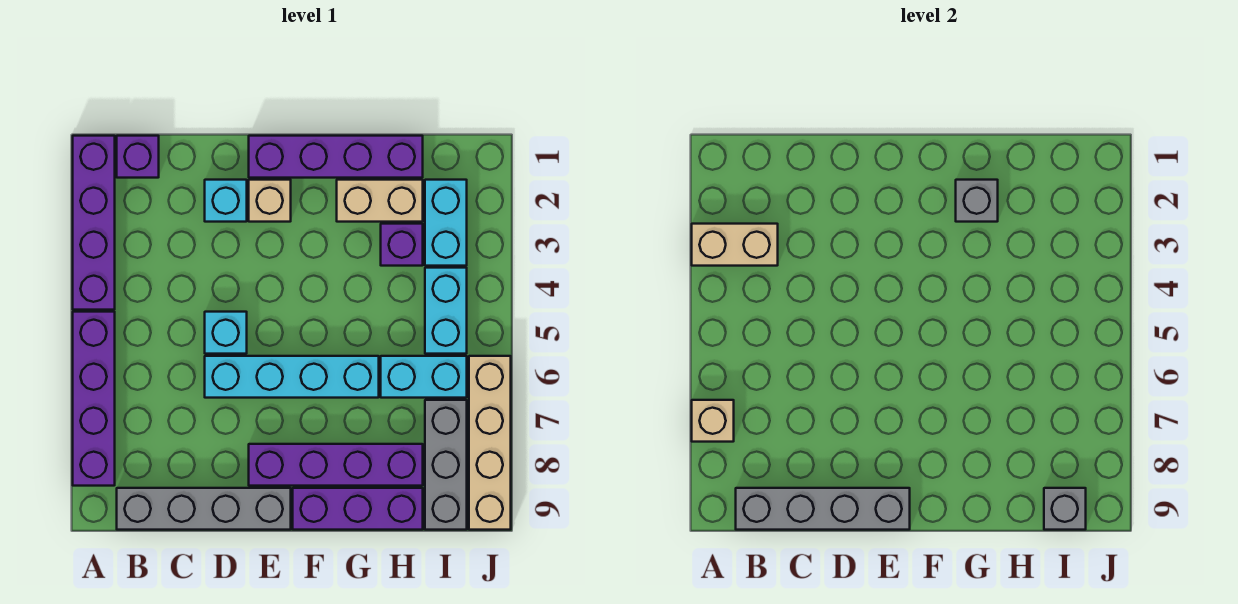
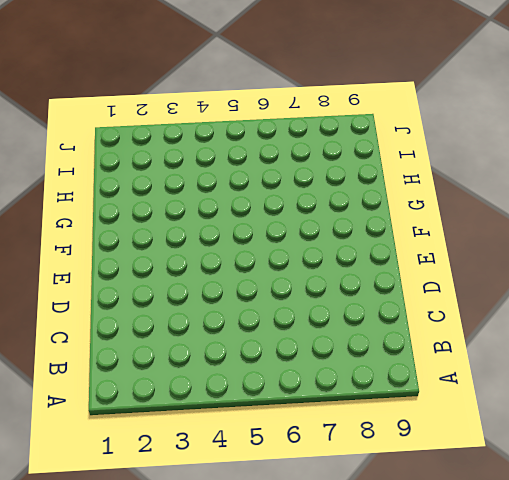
none -> purple brick A1:A4 level 1
none -> purple brick A5:A8 level 1
none -> purple brick B1 level 1

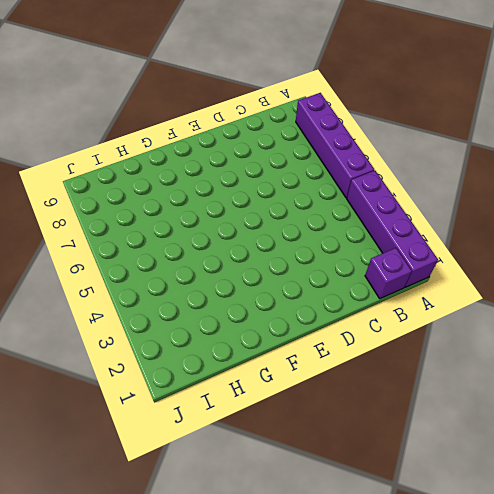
none -> grey brick B9:E9 level 1
none -> cyan brick D2 level 1
none -> cyan brick D5 level 1

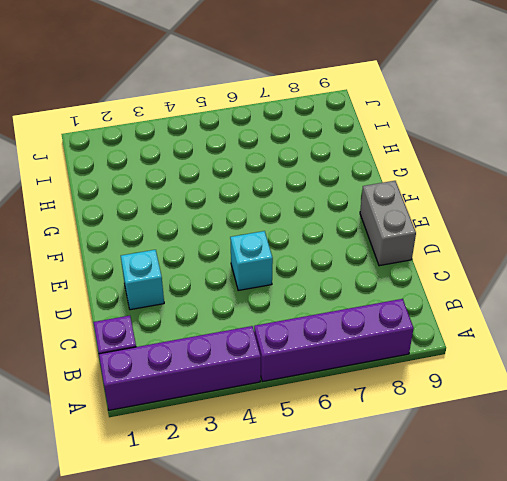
grey brick D9:E9 level 1 -> grey brick B9:E9 level 1
none -> cyan brick D6:G6 level 1
none -> purple brick E1:H1 level 1
none -> tan brick E2 level 1

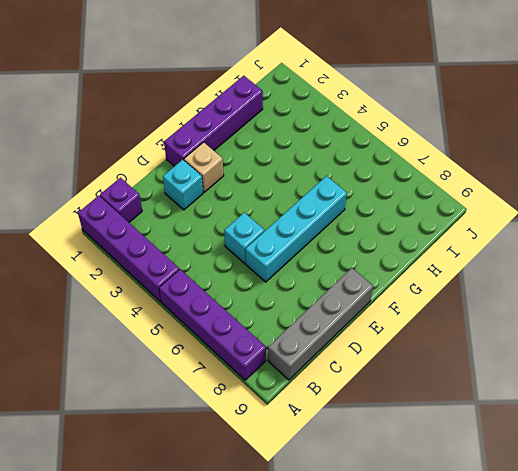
none -> purple brick E8:H8 level 1
none -> purple brick F9:H9 level 1
none -> tan brick G2:H2 level 1

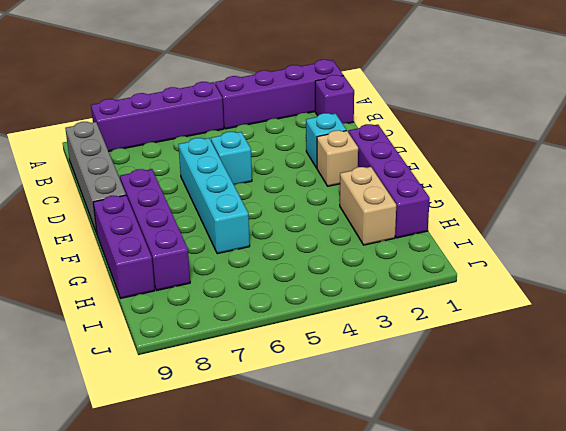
none -> purple brick H3 level 1
none -> cyan brick H6:I6 level 1
none -> cyan brick I2:I3 level 1

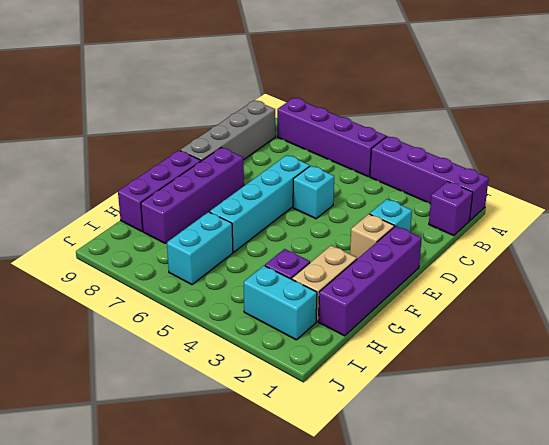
none -> cyan brick I4:I5 level 1
none -> grey brick I7:I9 level 1
none -> tan brick J6:J9 level 1

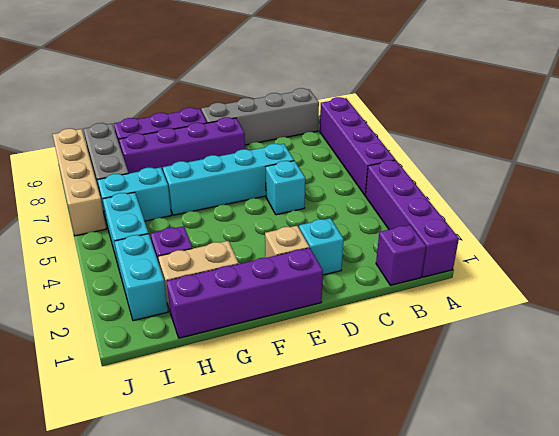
none -> tan brick A3:B3 level 2
none -> tan brick A7 level 2
none -> grey brick B9:E9 level 2

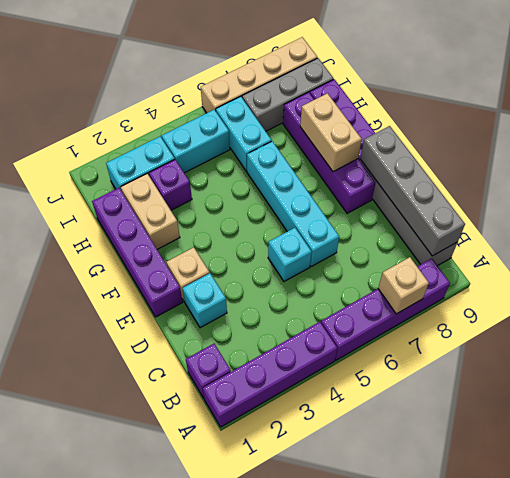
tan brick F8:G8 level 2 -> tan brick A3:B3 level 2
none -> grey brick G2 level 2
none -> grey brick I9 level 2

